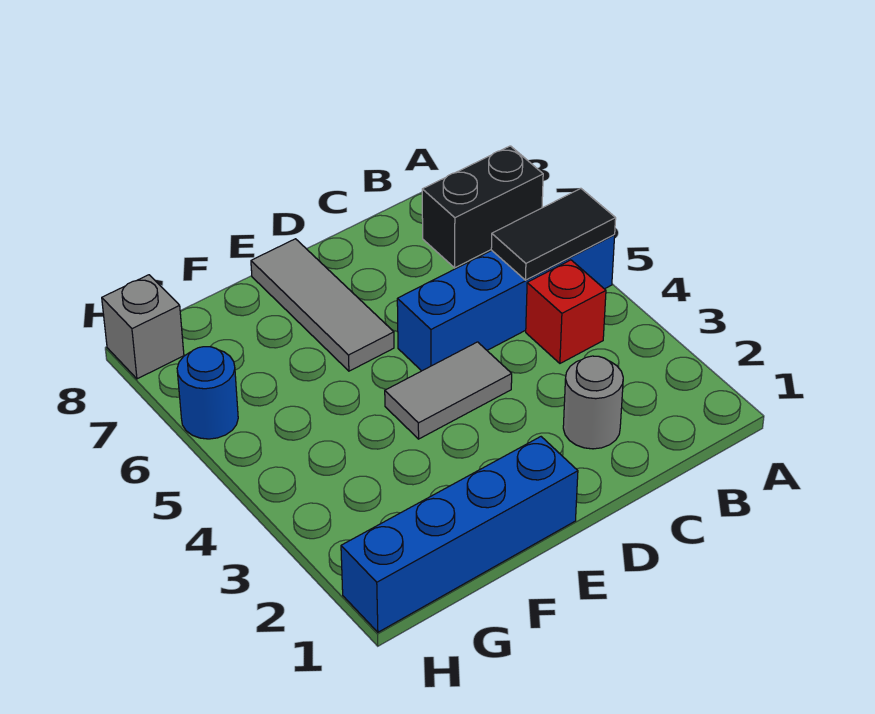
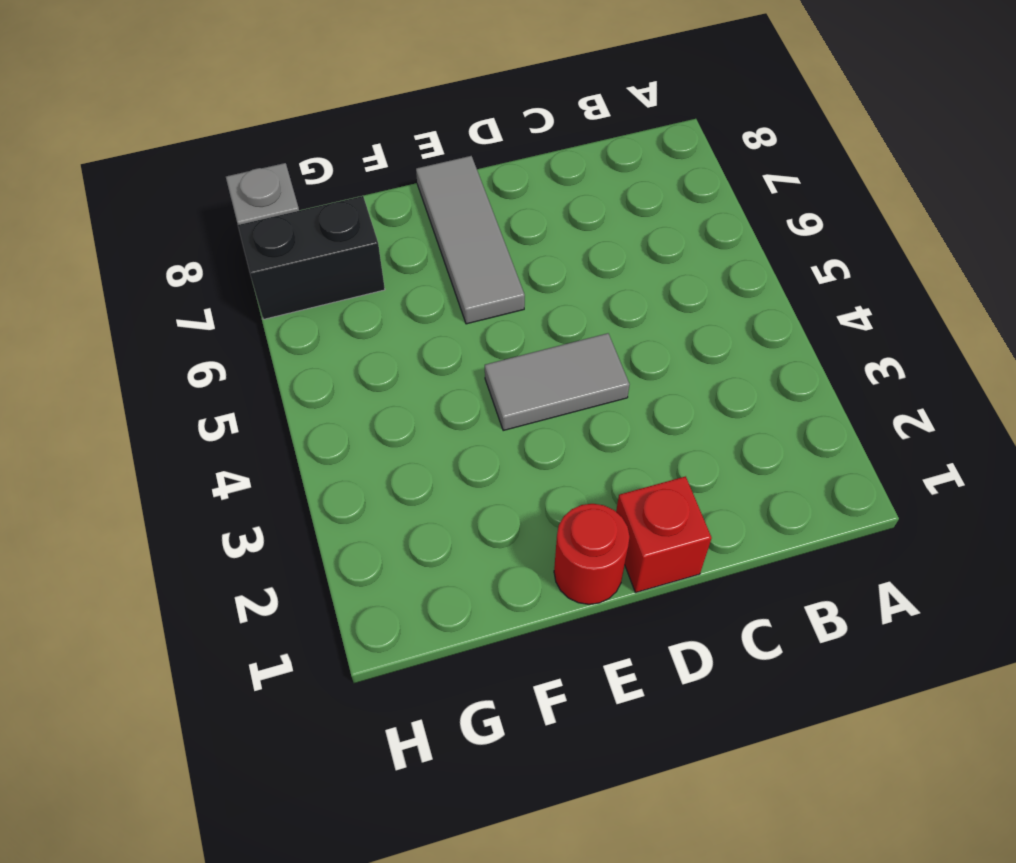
red brick D1 level 1 -> red brick B4 level 1
red round brick E1 level 1 -> blue brick E1:H1 level 1
black brick G7:H7 level 1 -> black brick A7:B7 level 1
none -> blue brick A5:D5 level 1
none -> grey round brick C2 level 1

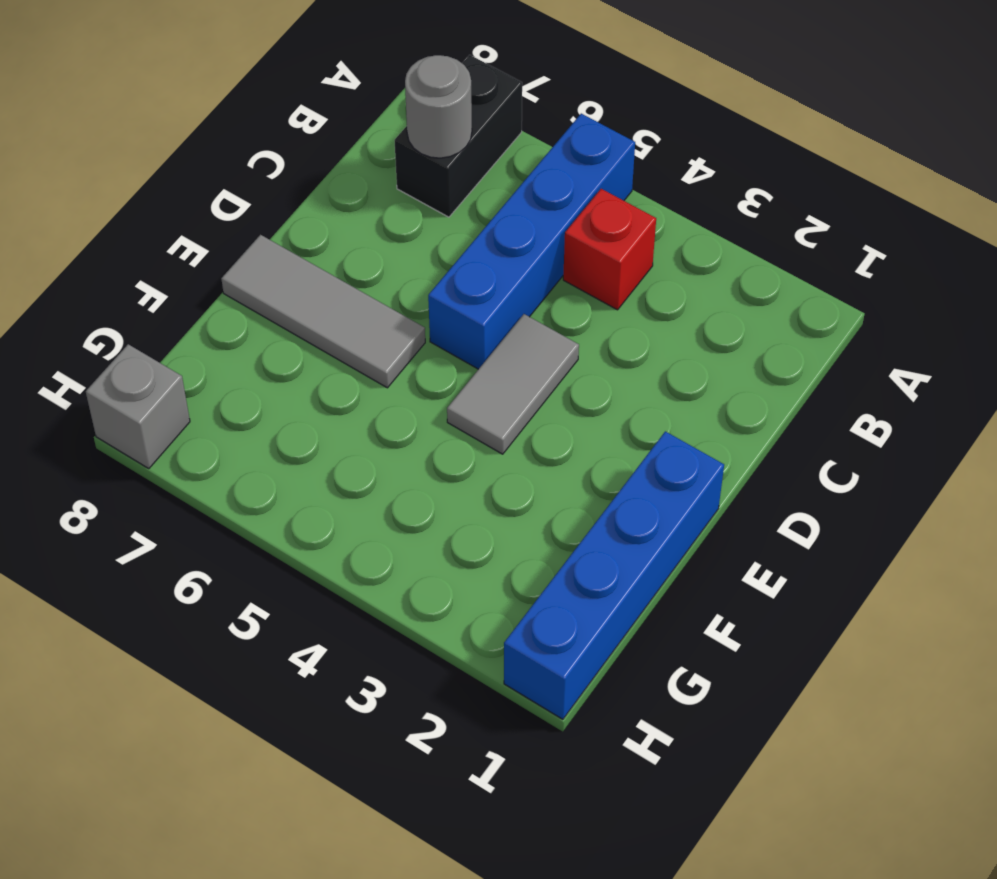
grey round brick B7 level 2 -> grey round brick C2 level 1
none -> blue round brick H6 level 1
none -> black tile A5:B5 level 2

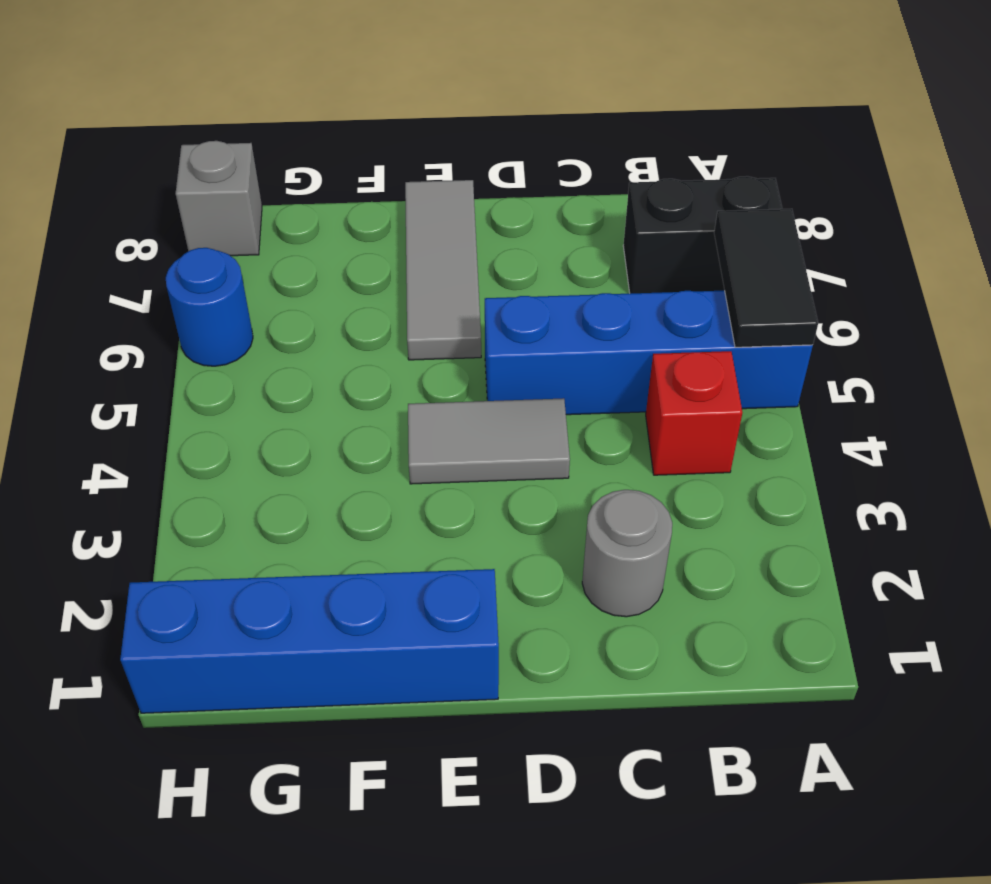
black tile A5:A6 level 2 -> black tile A5:B5 level 2

